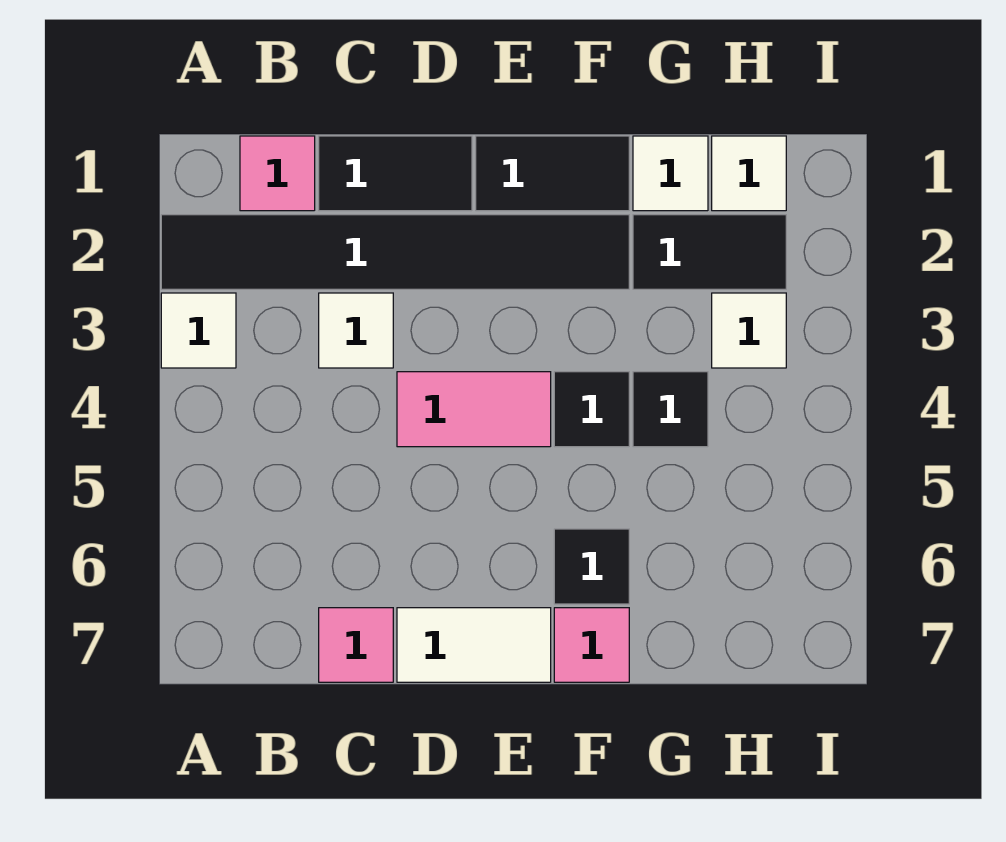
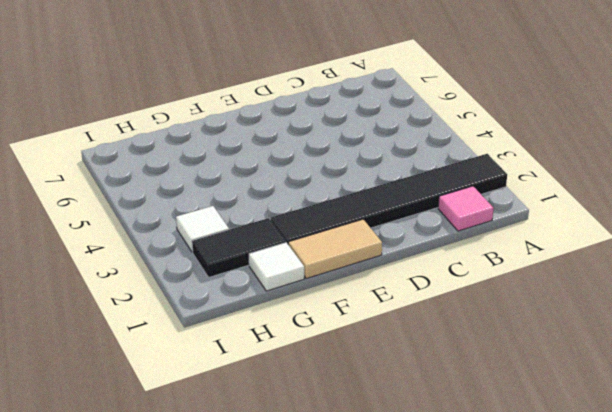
tan tile E1:F1 level 1 -> black tile E1:F1 level 1
none -> white tile A3 level 1
none -> black tile C1:D1 level 1
none -> white tile C3 level 1

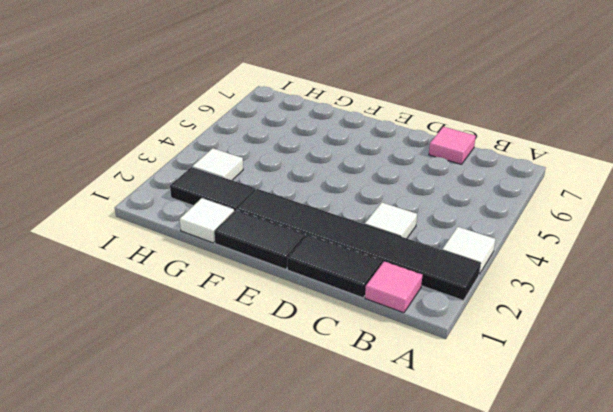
none -> pink tile D4:E4 level 1
none -> white tile D7:E7 level 1
none -> black tile F4 level 1

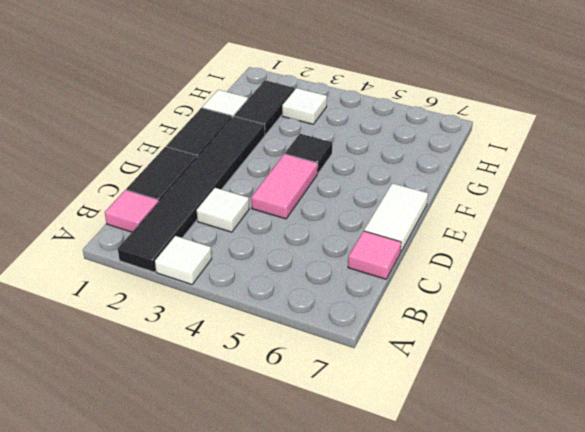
none -> black tile F6 level 1
none -> pink tile F7 level 1
none -> black tile G4 level 1

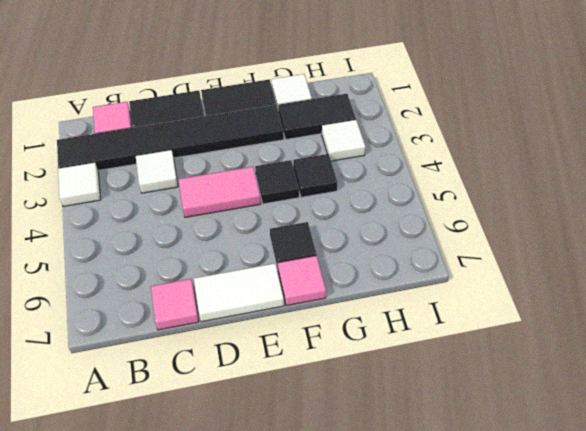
none -> white tile H1 level 1

